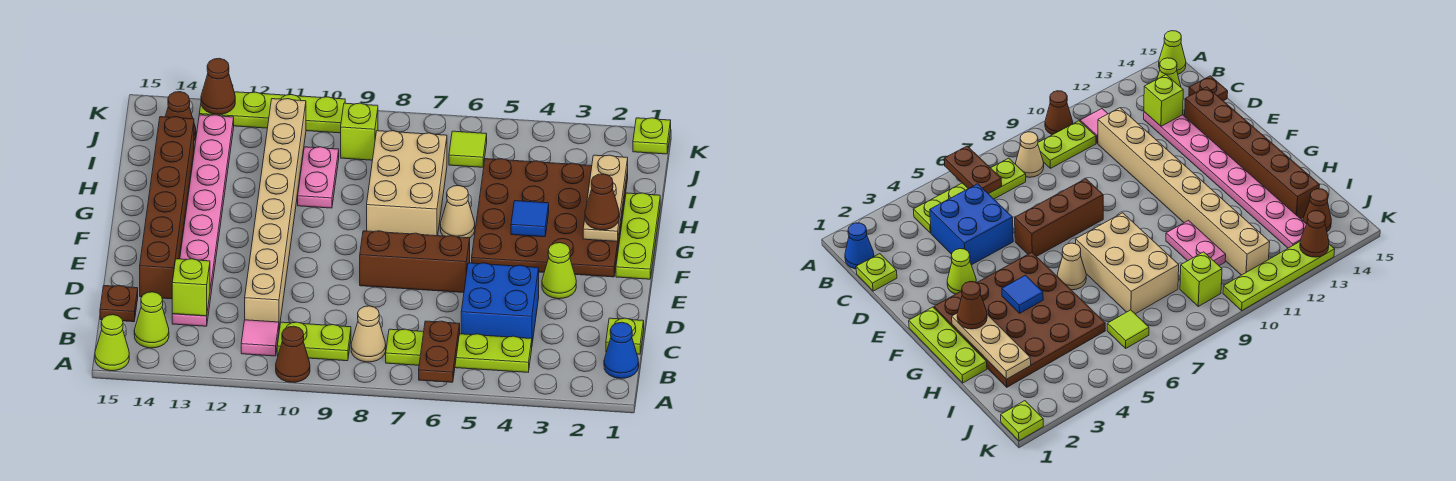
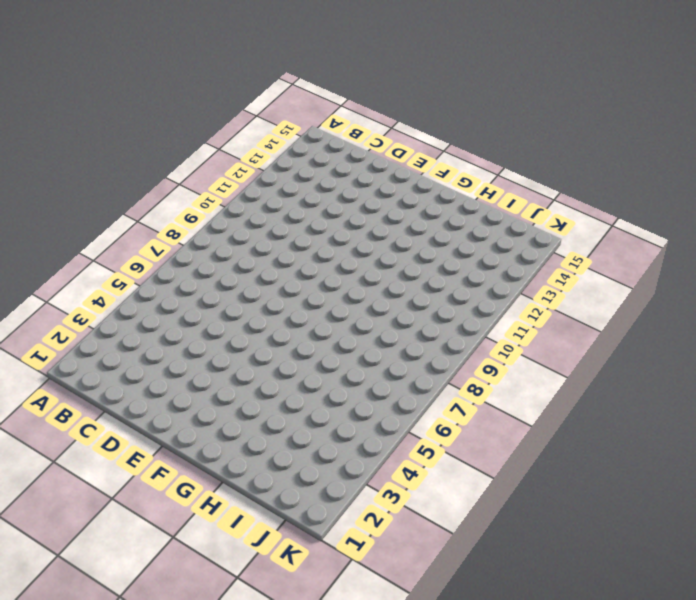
none -> brown cone A10 level 1
none -> lime cone A15 level 1
none -> blue cone B1 level 1
none -> lime plate B4:B7 level 1

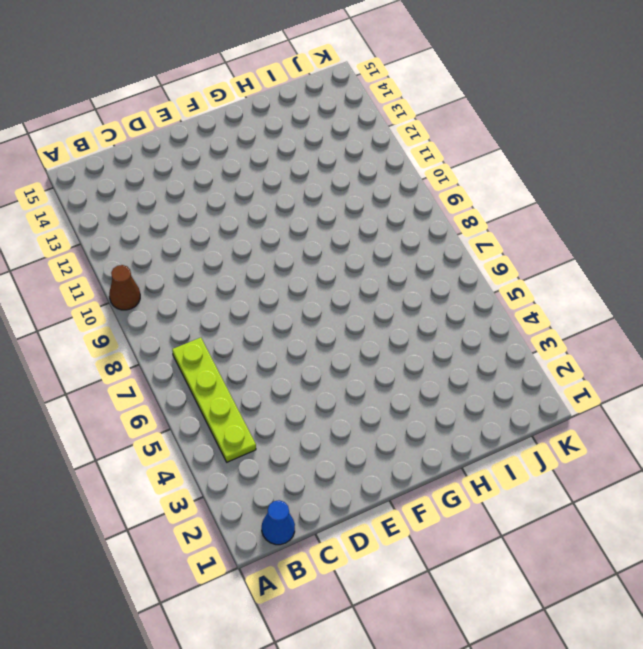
none -> lime cone A15 level 1
none -> tan cone B8 level 1
none -> lime plate B9:B10 level 1
none -> pink tile B11 level 1

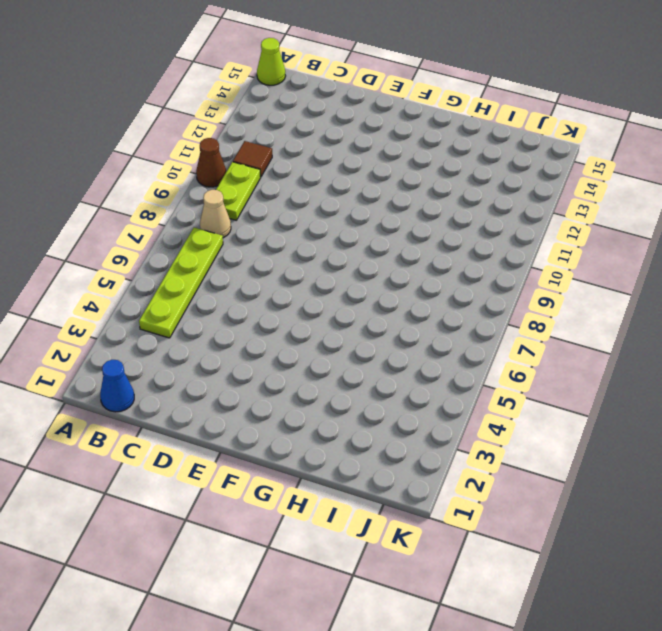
brown tile B11 level 1 -> pink tile B11 level 1
none -> lime cone B14 level 1
none -> lime plate C1 level 1
none -> blue brick C4:D5 level 1
none -> tan brick C11:J11 level 1

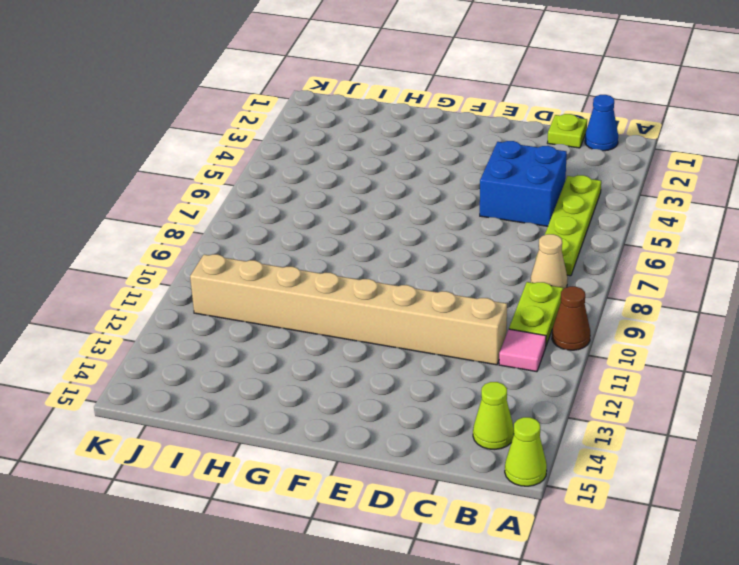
none -> pink plate C13:J13 level 1
none -> brown plate C15 level 1
none -> brown brick D14:I14 level 1
none -> lime cone E3 level 1

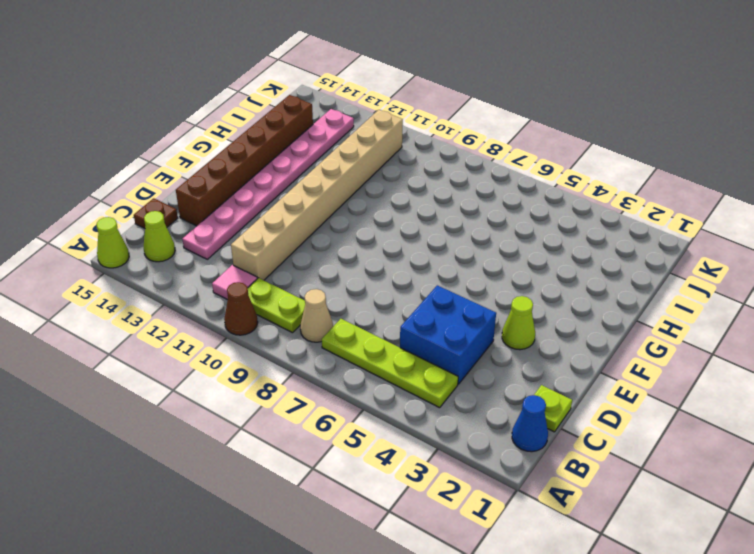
none -> brown brick E6:E8 level 1
none -> lime plate F1:H1 level 1
none -> brown plate F2:I5 level 1
none -> tan cone G6 level 1

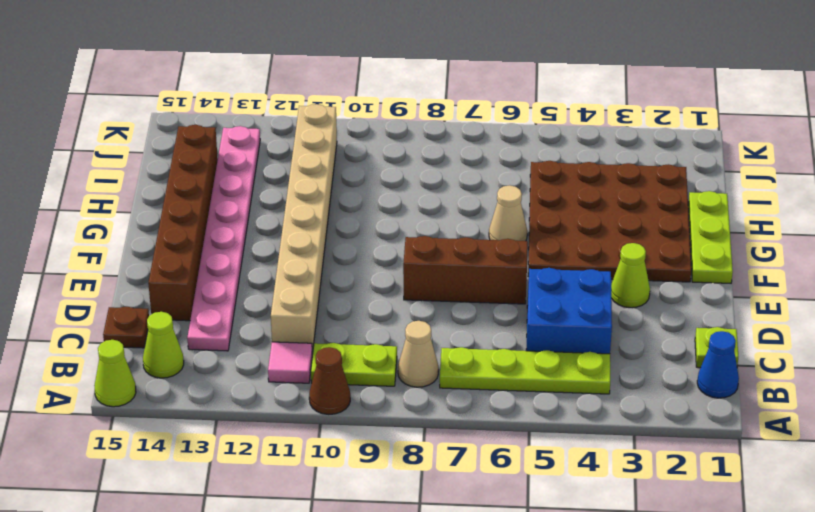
none -> tan brick G7:I8 level 1
none -> pink plate H10:I10 level 1
none -> lime tile J6 level 1
none -> lime brick J9 level 1

